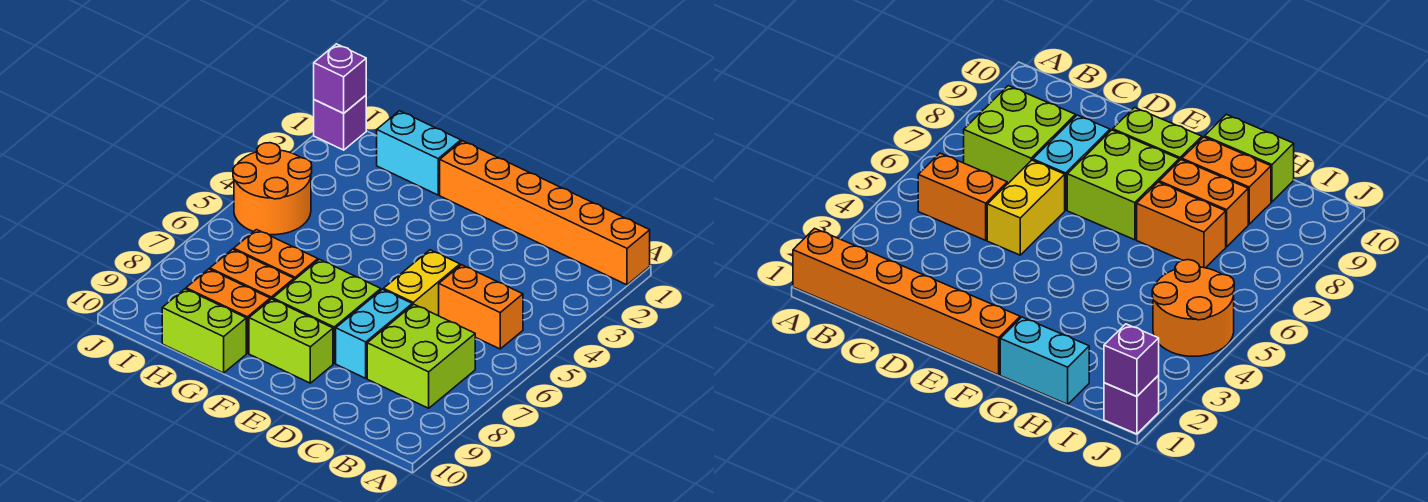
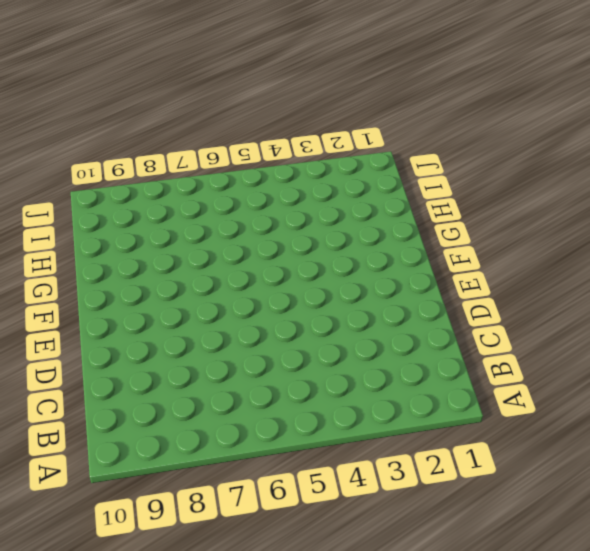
none -> orange brick A1:F1 level 1
none -> orange brick B5:C5 level 1
none -> lime brick B7:C8 level 1

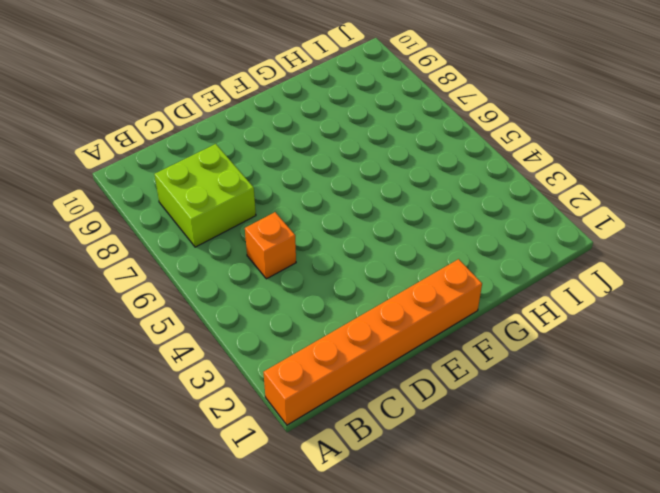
orange brick C5 level 1 -> orange brick B5:C5 level 1
none -> yellow brick D5:D6 level 1
none -> cyan brick D7:D8 level 1
none -> lime brick E7:F8 level 1

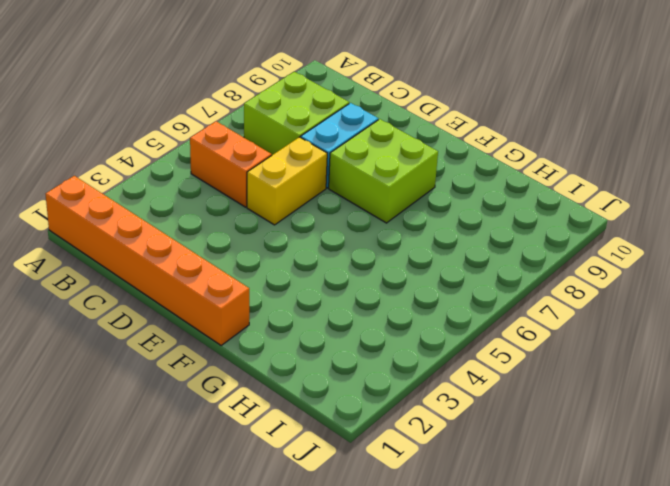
none -> lime brick E9:F9 level 1
none -> cyan brick G1:H1 level 1
none -> orange brick G7:H7 level 1

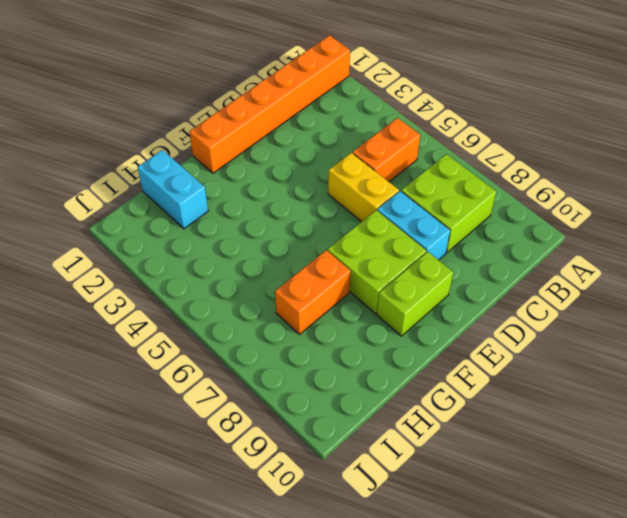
cyan brick H1:H2 level 1 -> cyan brick G1:H1 level 1
none -> orange brick G8:H8 level 1
none -> orange brick G9:H9 level 1
none -> lime brick G10:H10 level 1

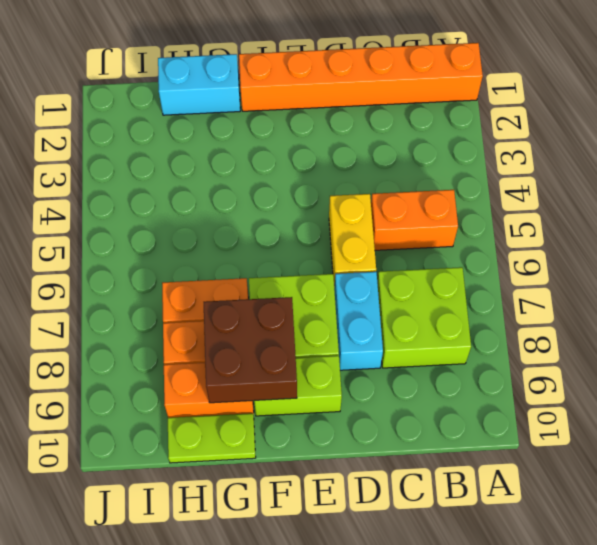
brown brick F8:G9 level 2 -> none
lime plate G10:H10 level 1 -> lime brick G10:H10 level 1
none -> orange round brick I4:J5 level 1
none -> purple brick J1 level 1
none -> purple brick J1 level 2

